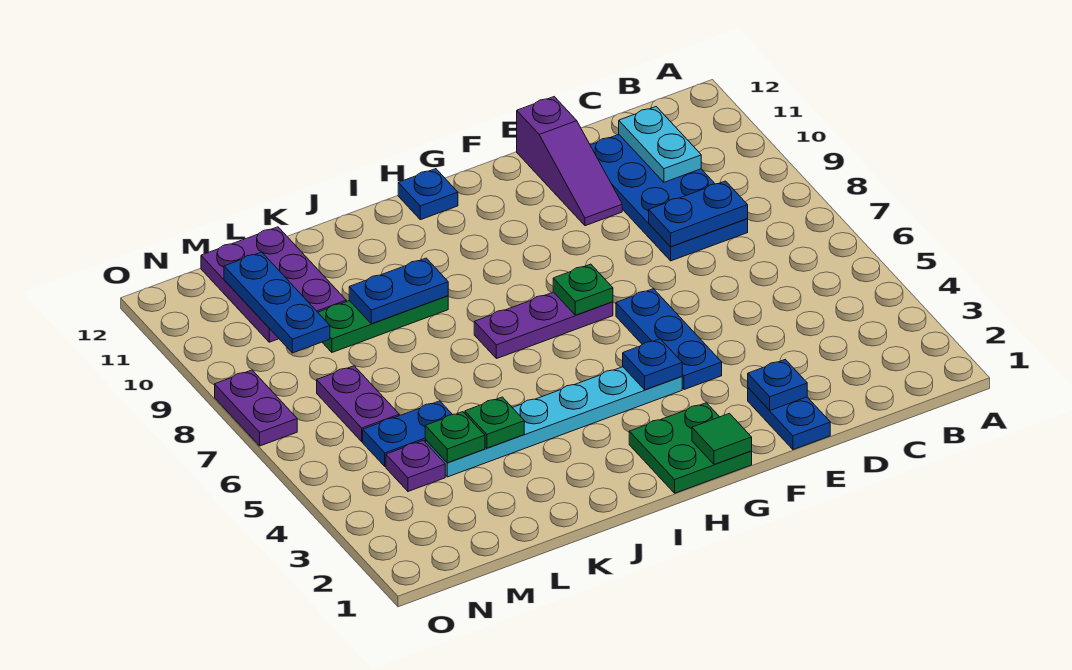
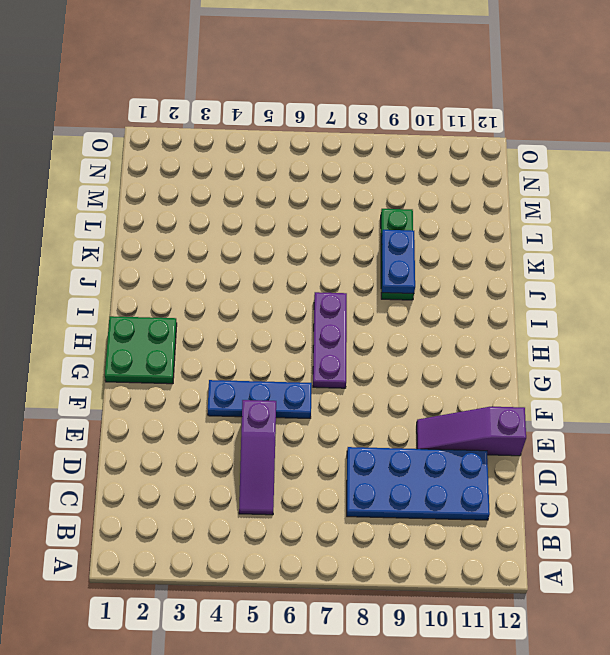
purple slope C5:E5 level 1 top E -> none
none -> blue plate E1:E2 level 1
none -> cyan plate G4:L4 level 1
none -> blue plate H12 level 1

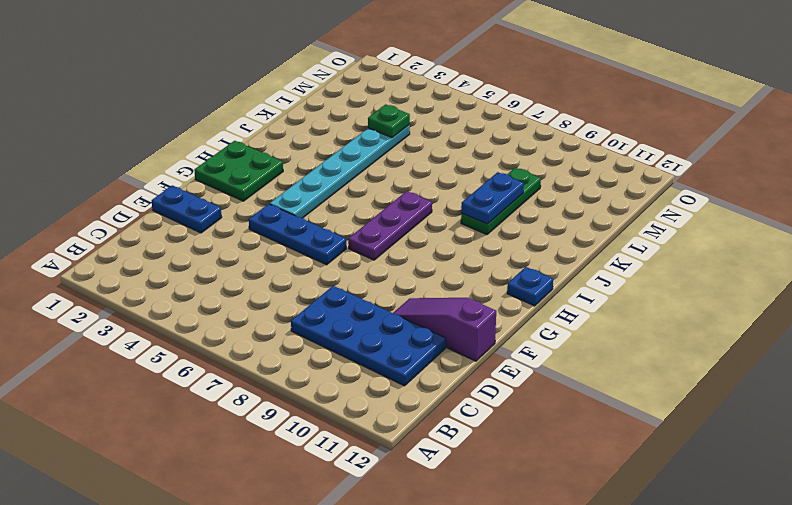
none -> blue plate L5:M5 level 1
none -> purple plate L10:M12 level 1
none -> purple plate M4 level 1

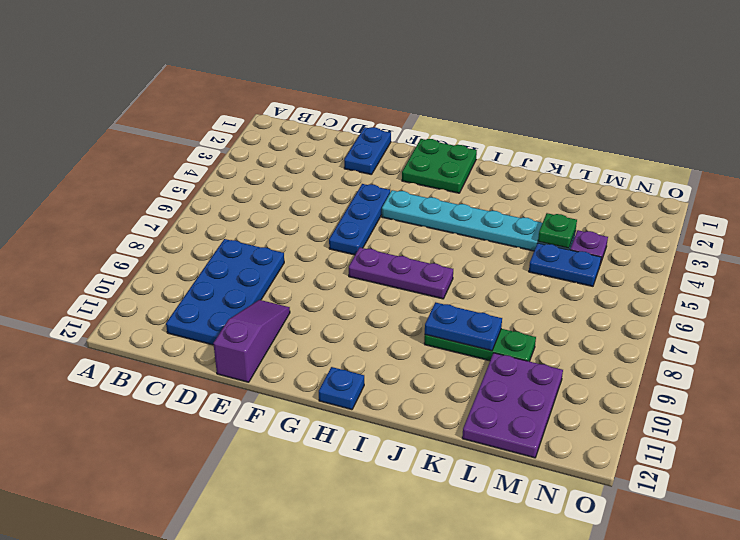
none -> purple plate M6:M7 level 1
none -> purple plate O7:O8 level 1
none -> blue plate C8:D8 level 2

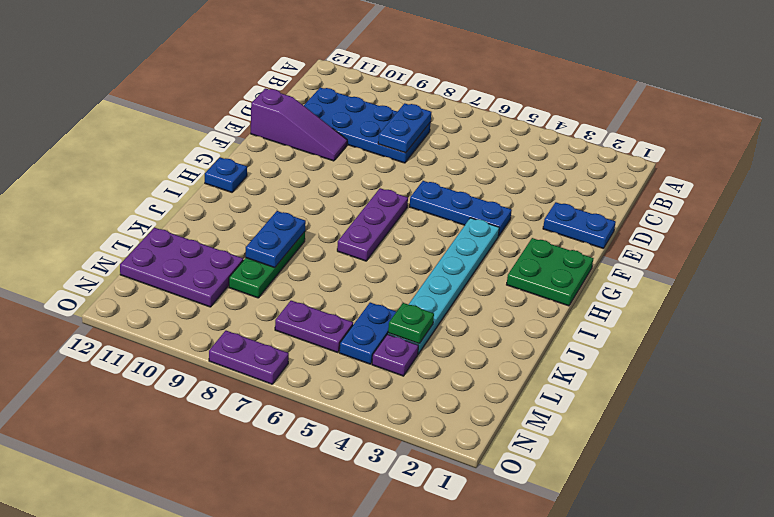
none -> cyan plate C10:C11 level 2
none -> blue plate E2 level 2
none -> green tile G1 level 2

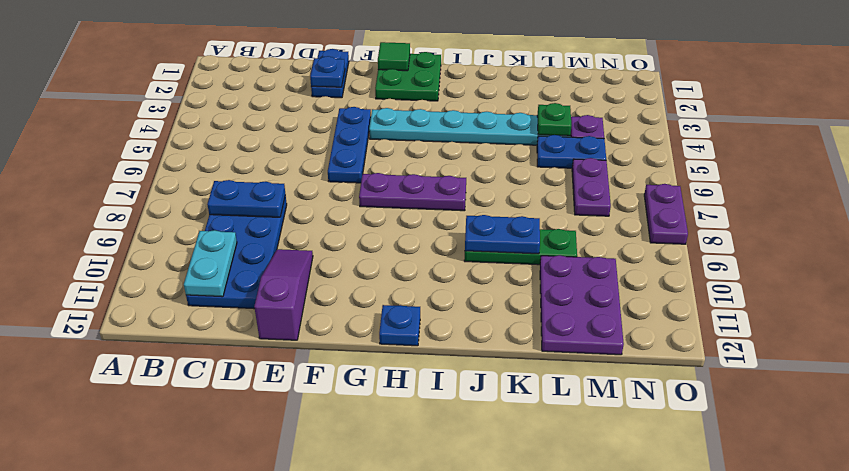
none -> blue plate G4 level 2
none -> green plate G7 level 2
none -> green plate K4 level 2

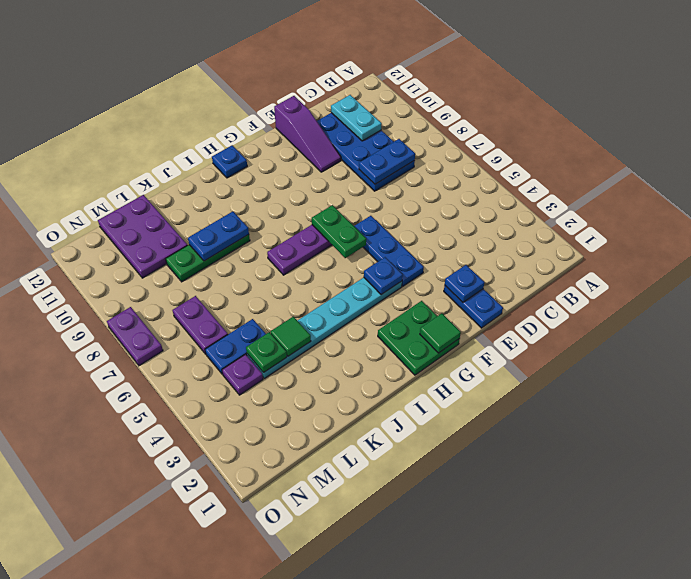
green plate G6:G7 level 2 -> green plate G7 level 2
green tile K4 level 2 -> green plate K4 level 2
none -> blue plate M9:M11 level 2

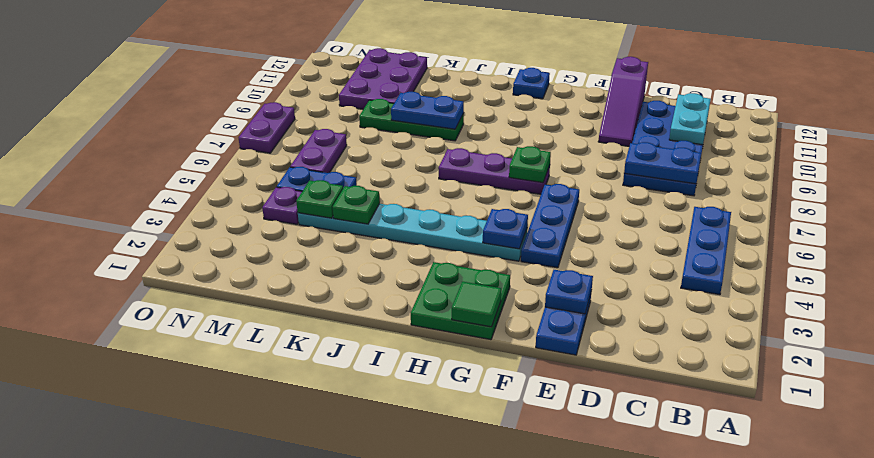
blue plate B4:B6 level 1 -> blue plate M9:M11 level 2

